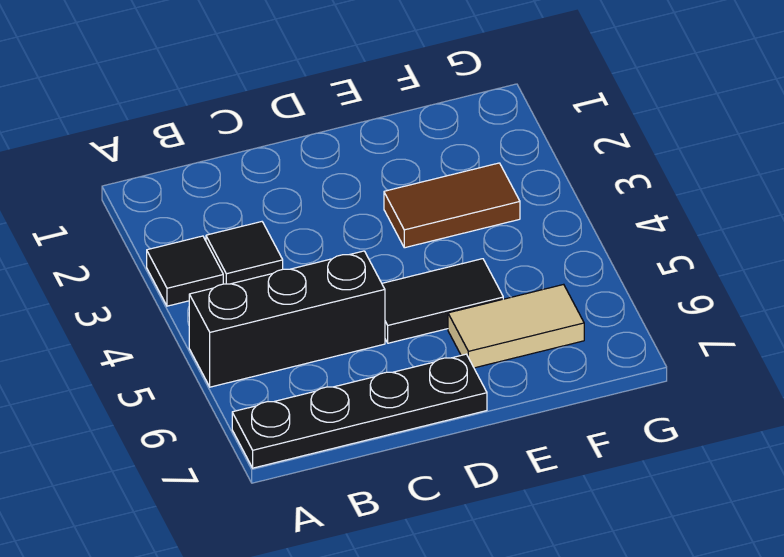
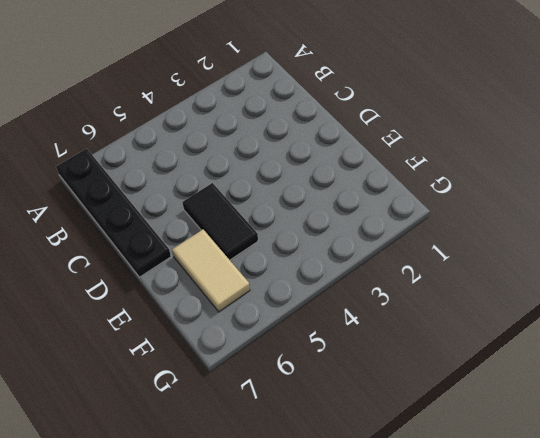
none -> black tile A3 level 1
none -> black brick A5:C5 level 1

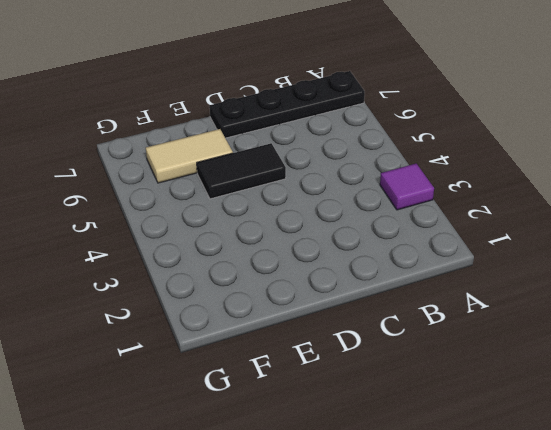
purple tile A3 level 1 -> black tile A3 level 1
none -> black brick A5:C5 level 1
none -> black tile B3 level 1

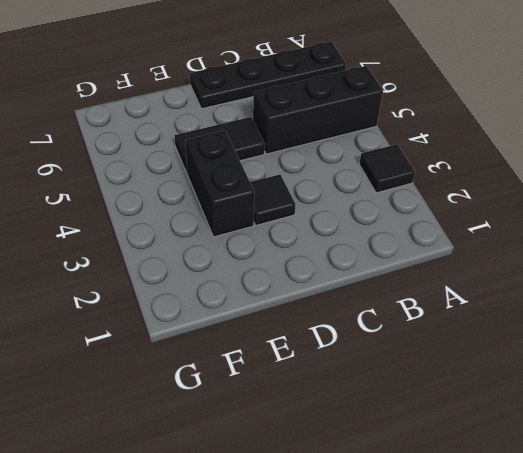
black tile D3 level 1 -> black tile B3 level 1
black brick E3:E4 level 1 -> brown tile E3:F3 level 1
none -> tan tile E6:F6 level 1

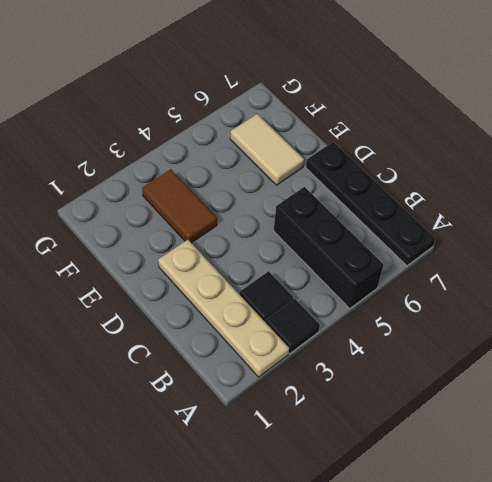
tan plate A2:D2 level 1 -> none
none -> black tile D5:E5 level 1

